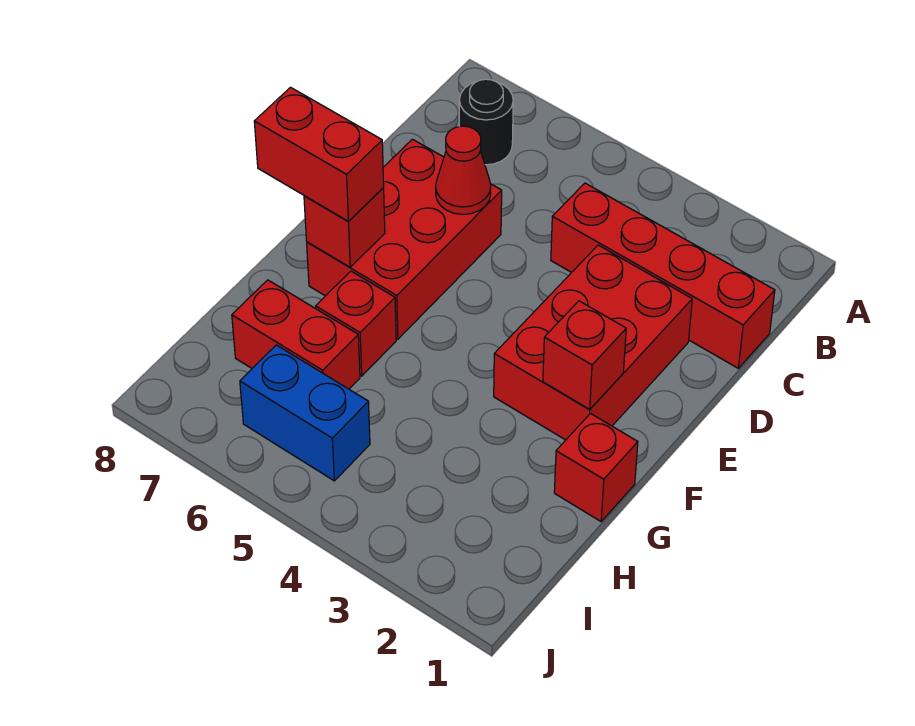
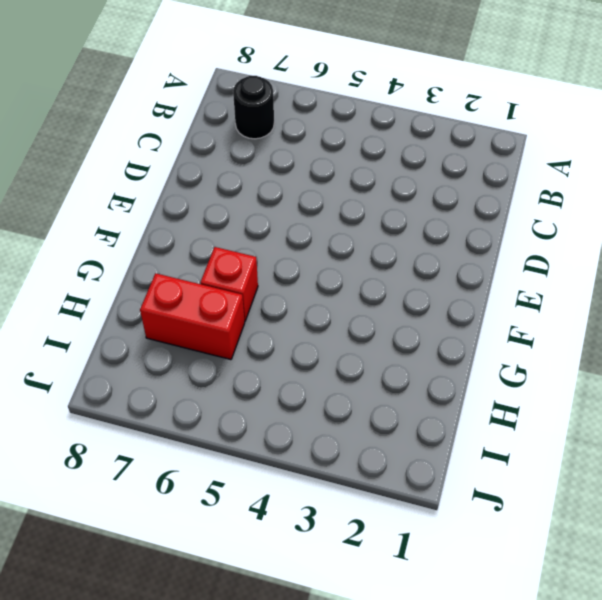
none -> red brick C1:C4 level 1
none -> red brick D2:F3 level 1
none -> red brick D6:F7 level 1

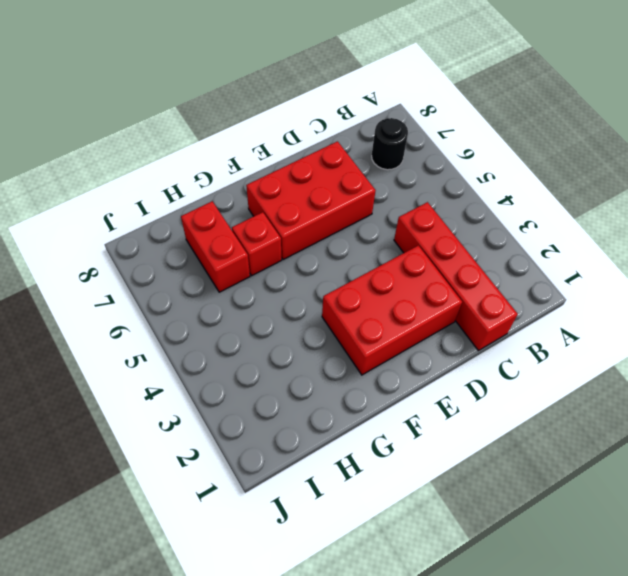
none -> red brick G1 level 1
none -> blue brick I5:I6 level 1
none -> red cone D6 level 2

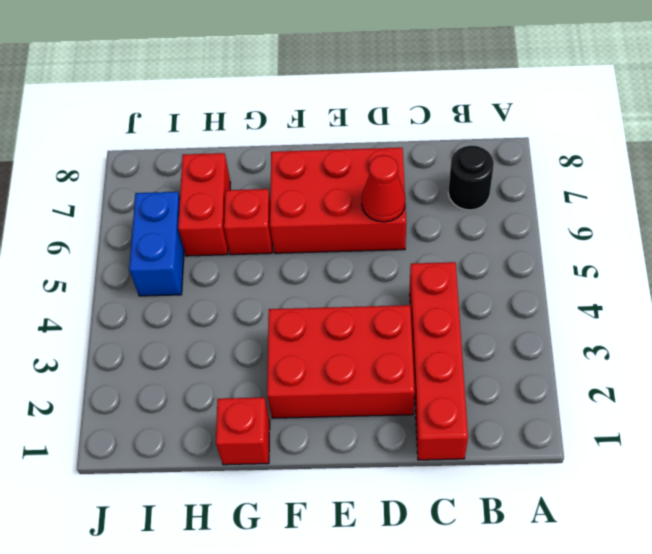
none -> red brick F2 level 2
none -> red brick F7 level 2
none -> red brick F7:F8 level 3

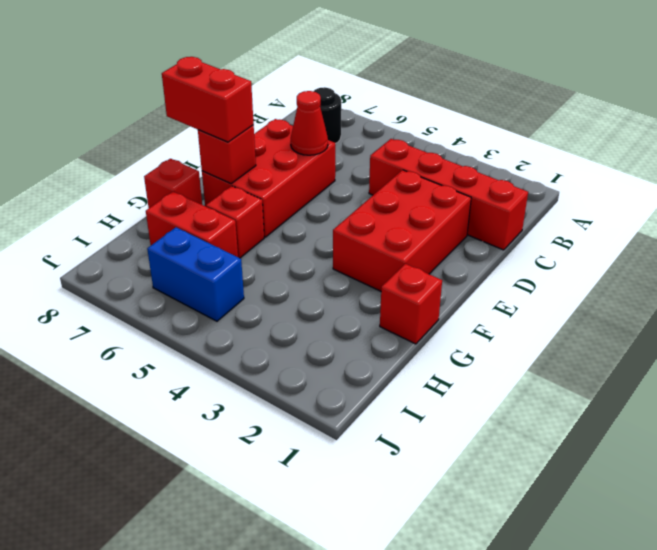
red brick G8 level 1 -> red brick F2 level 2

